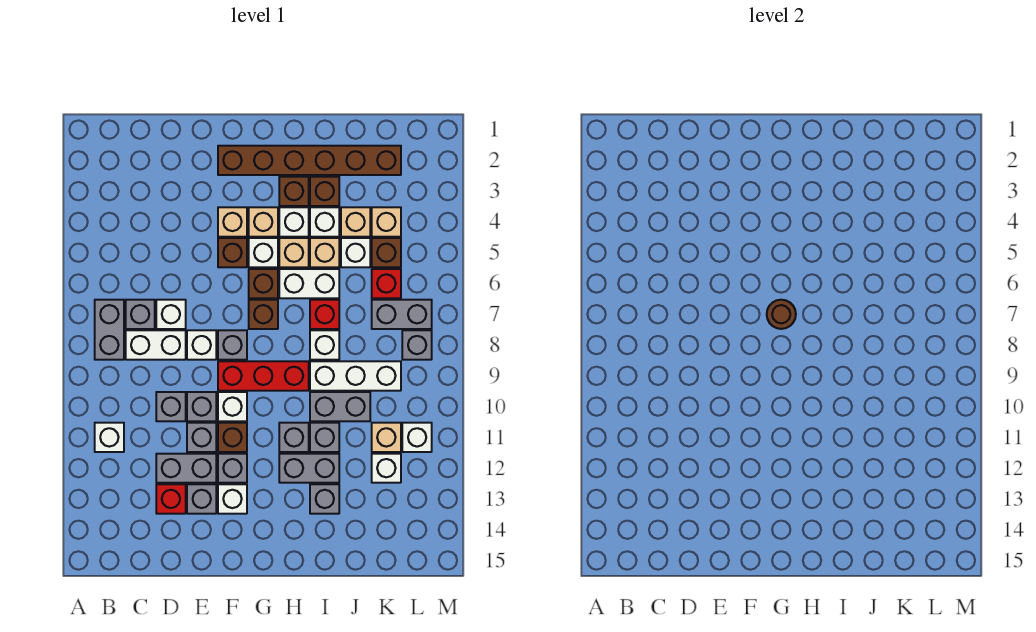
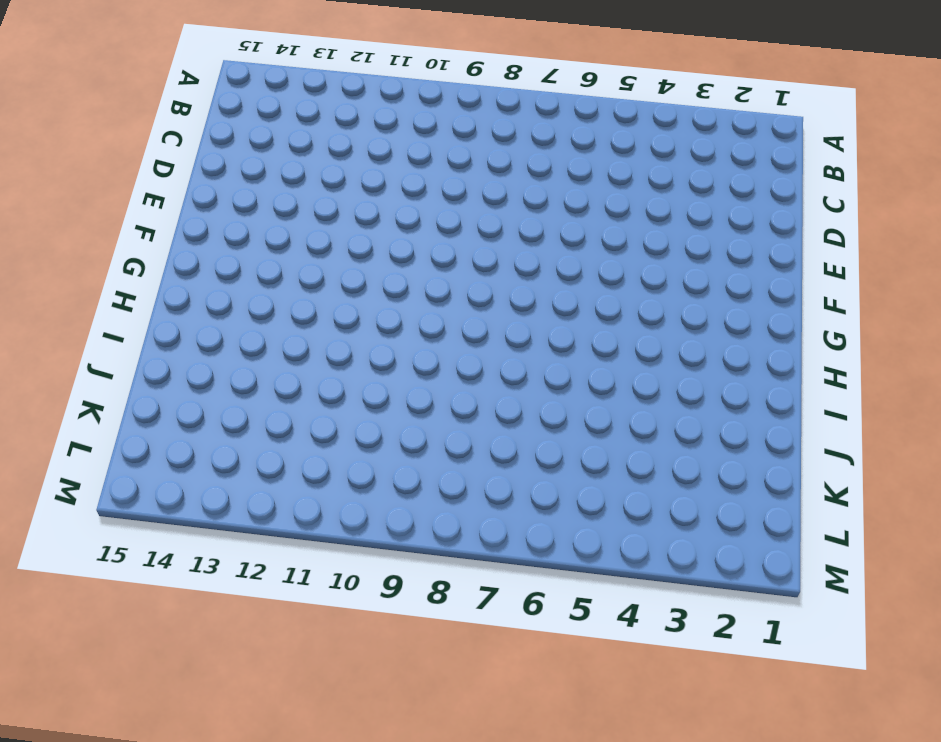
none -> grey brick B7:B8 level 1
none -> white brick B11 level 1
none -> grey brick C7 level 1
none -> white brick C8:D8 level 1

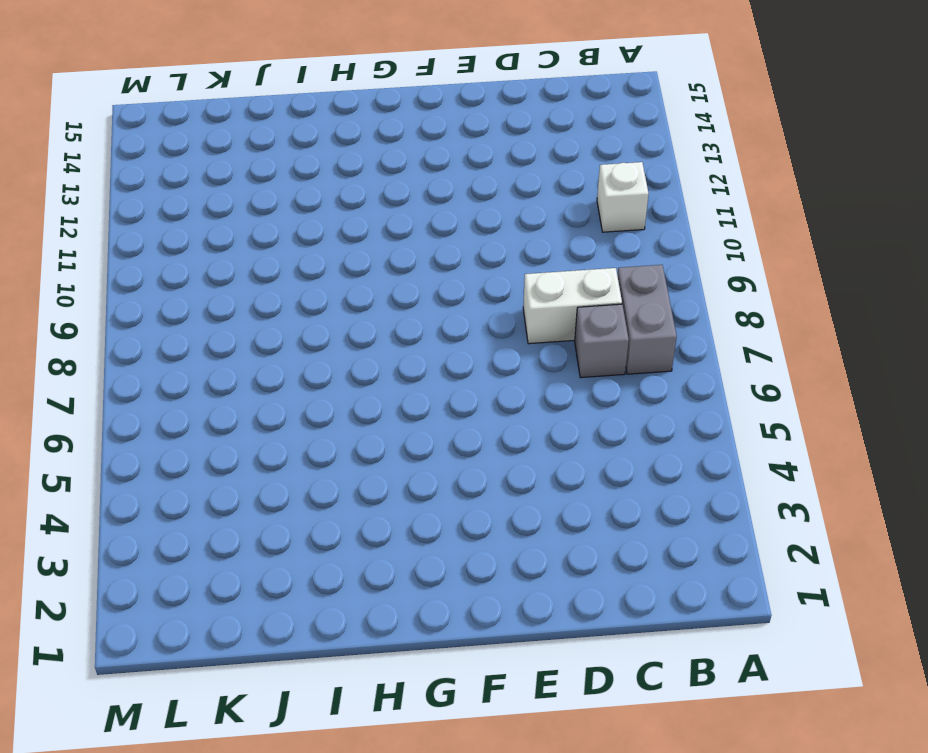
none -> white brick D7 level 1
none -> grey brick D10 level 1
none -> grey brick D12:E12 level 1
none -> red brick D13 level 1

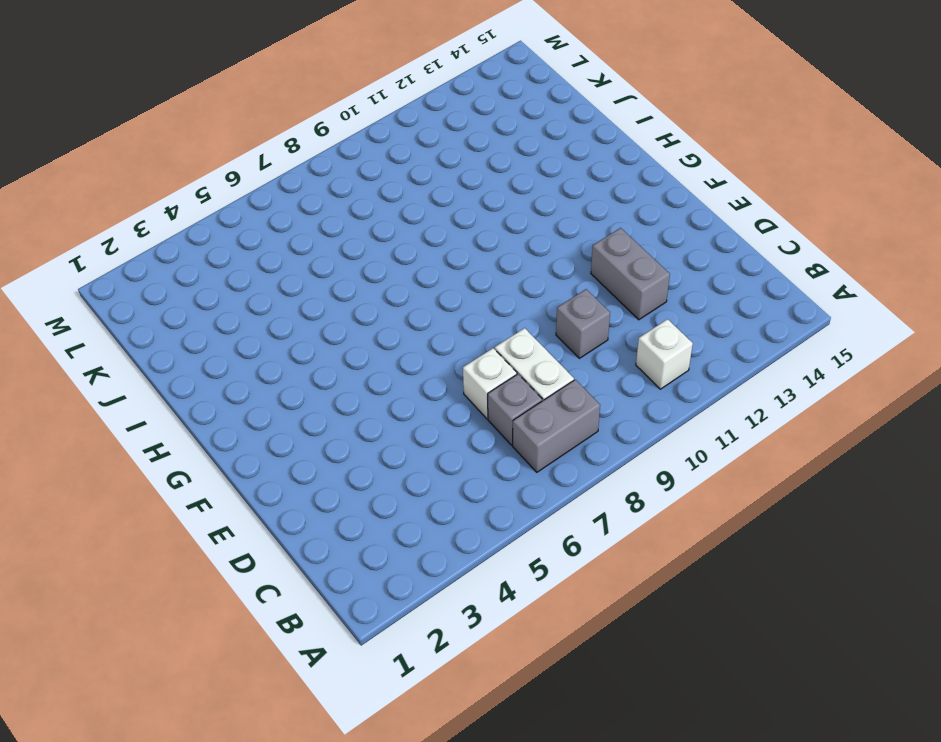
none -> red brick D13 level 1
none -> white brick E8 level 1
none -> grey brick E10 level 1
none -> grey brick E11 level 1

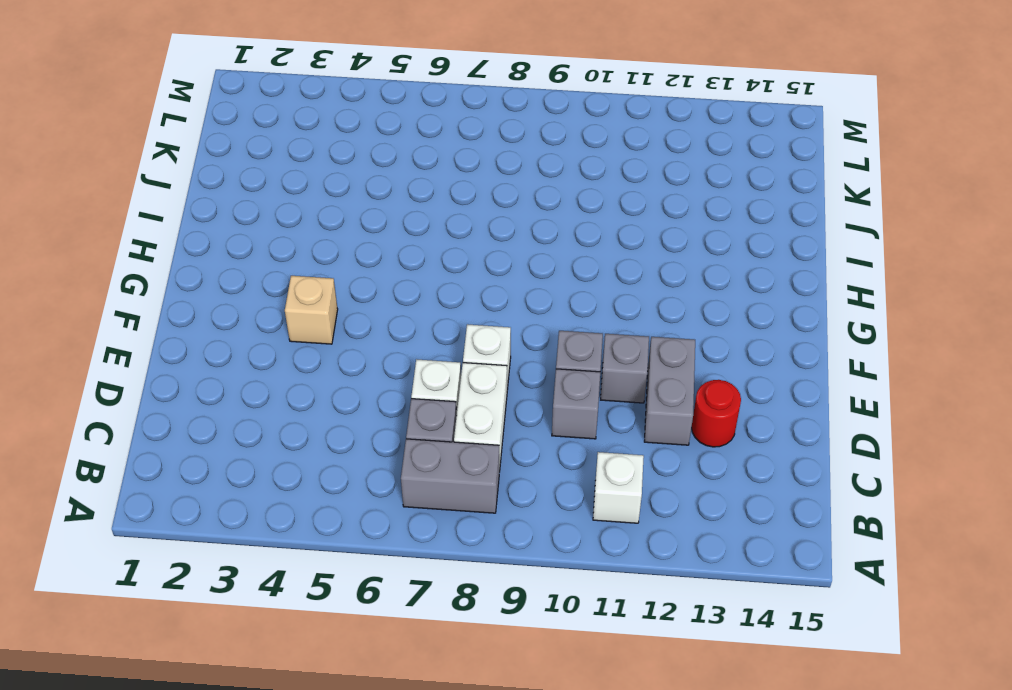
red round brick D13 level 1 -> red brick D13 level 1
none -> grey brick E13 level 1
none -> brown brick F2:K2 level 1
none -> brown brick F5 level 1
none -> grey brick F8 level 1

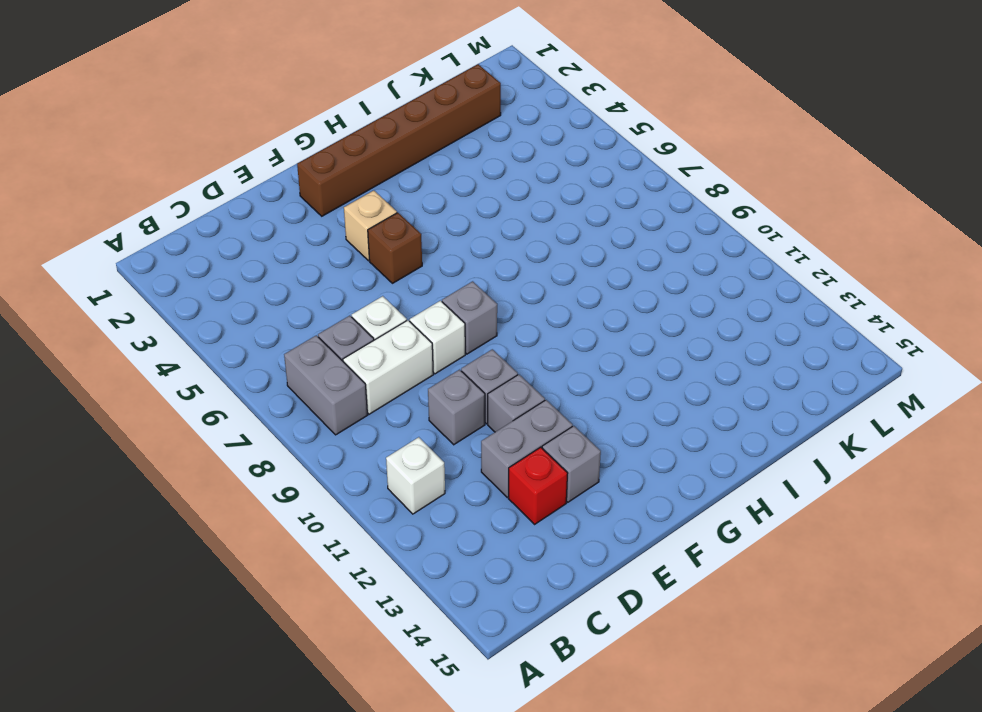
none -> red brick F9:H9 level 1
none -> white brick F10 level 1
none -> brown brick F11 level 1
none -> grey brick F12 level 1

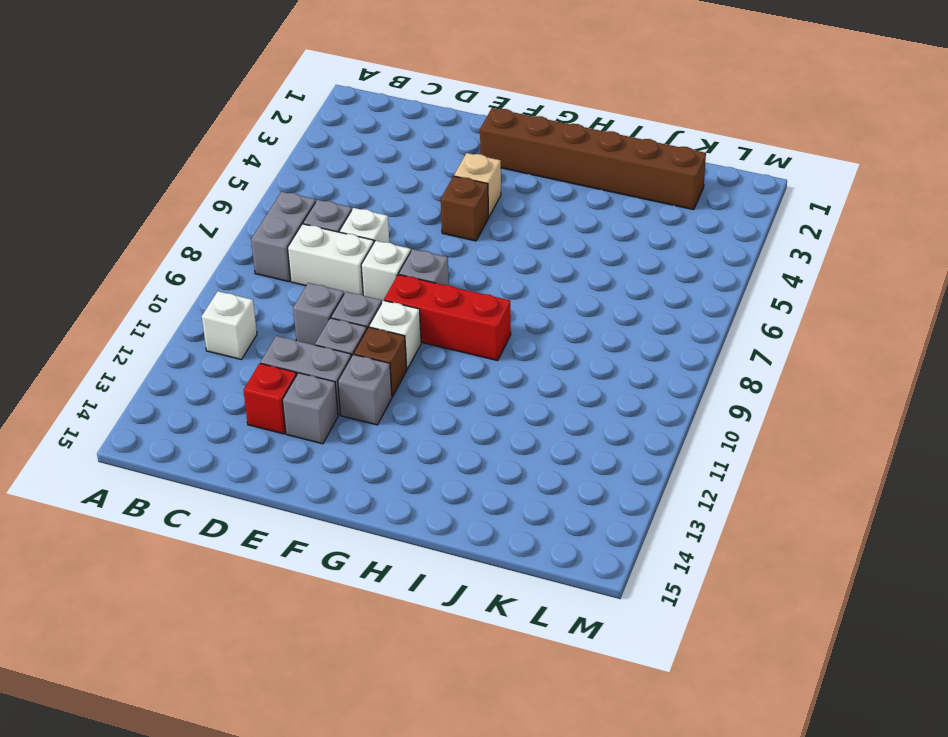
none -> white brick F13 level 1
none -> tan brick G4 level 1
none -> white brick G5 level 1
none -> brown brick G6 level 1

